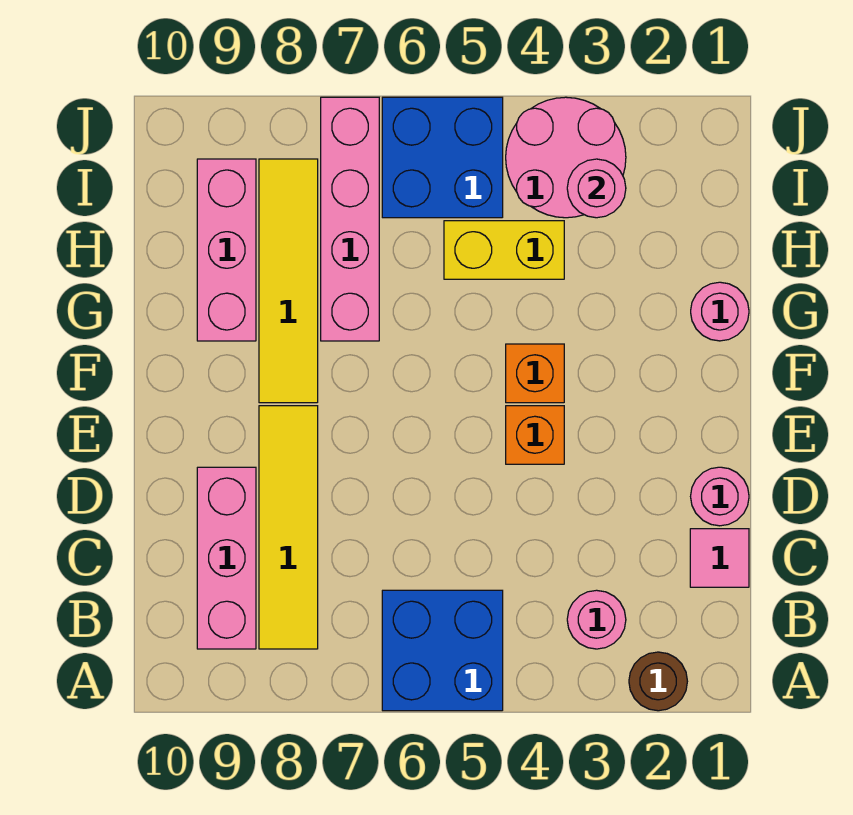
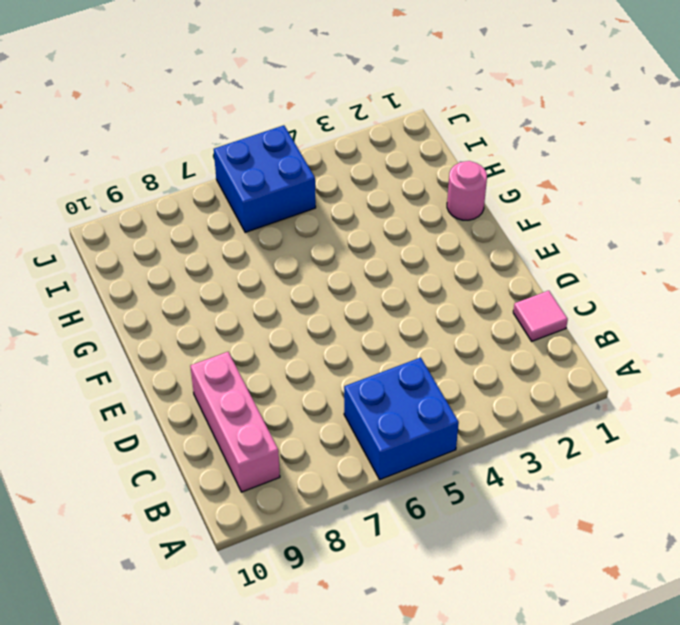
none -> brown round brick A2 level 1
none -> pink round brick B3 level 1
none -> yellow tile B8:E8 level 1

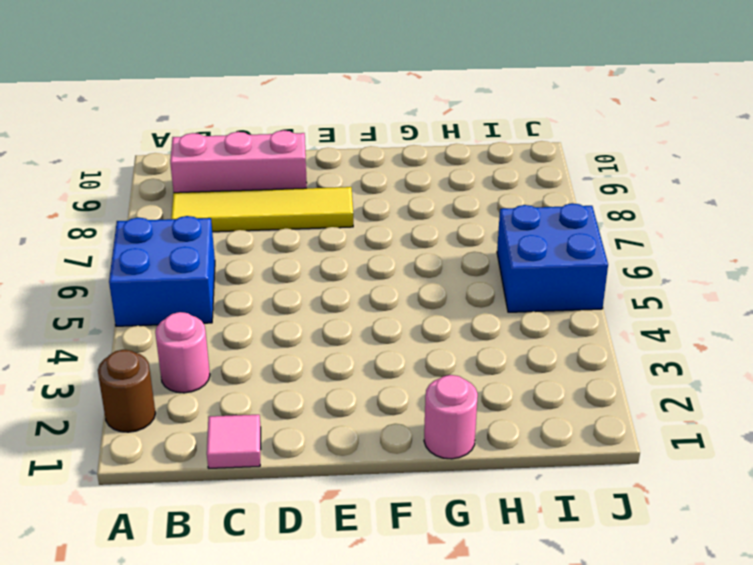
none -> pink round brick D1 level 1
none -> orange brick E4 level 1
none -> orange brick F4 level 1

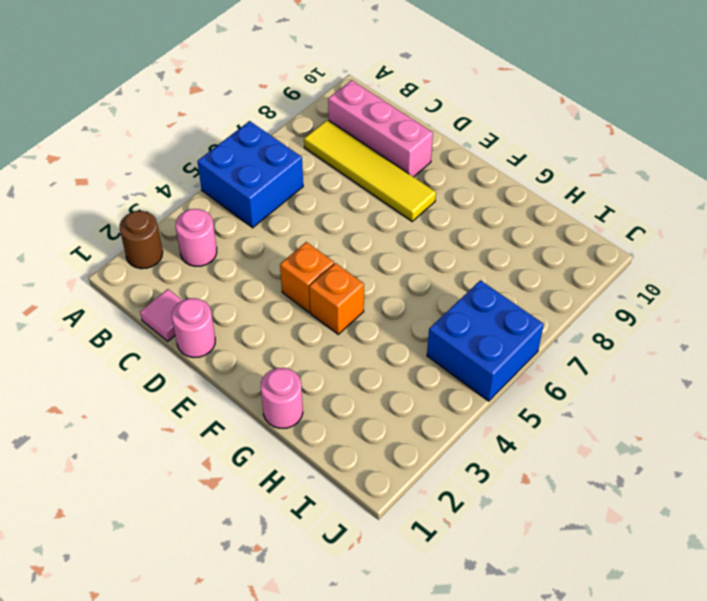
none -> yellow tile F8:I8 level 1
none -> pink brick G7:J7 level 1
none -> pink brick G9:I9 level 1

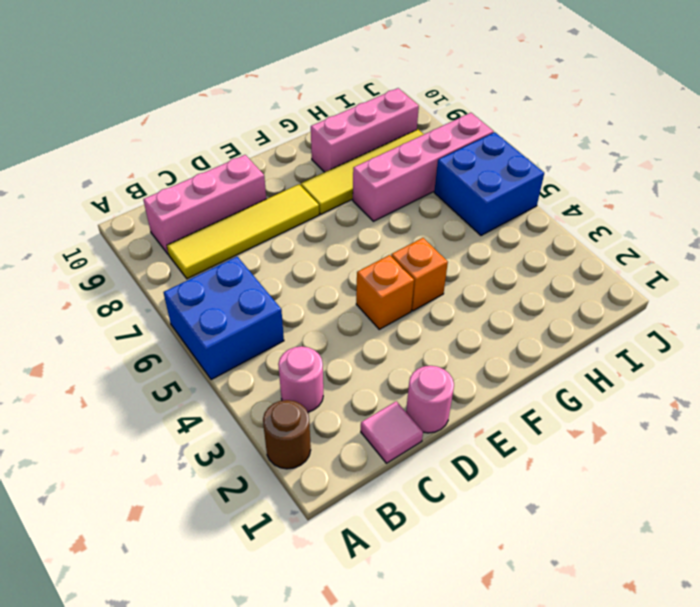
none -> pink round brick G1 level 1
none -> yellow brick H4:H5 level 1
none -> pink round brick I3:J4 level 1

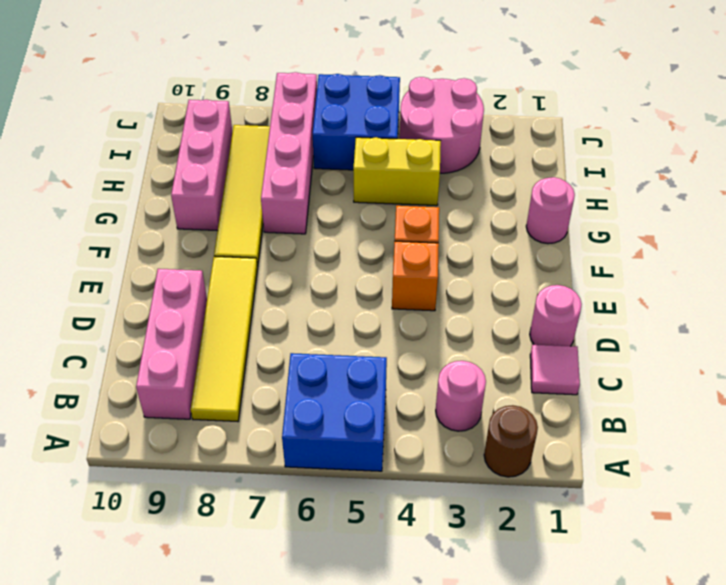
none -> pink round brick I3 level 2

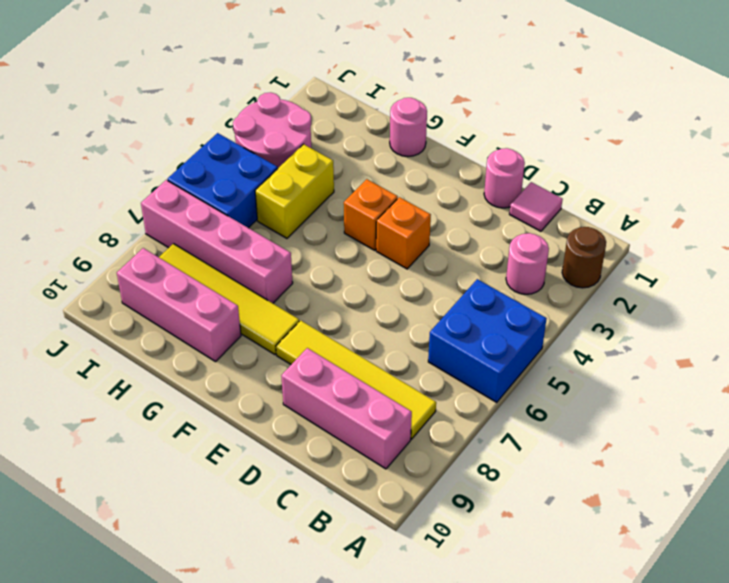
none -> pink round brick I3 level 2

